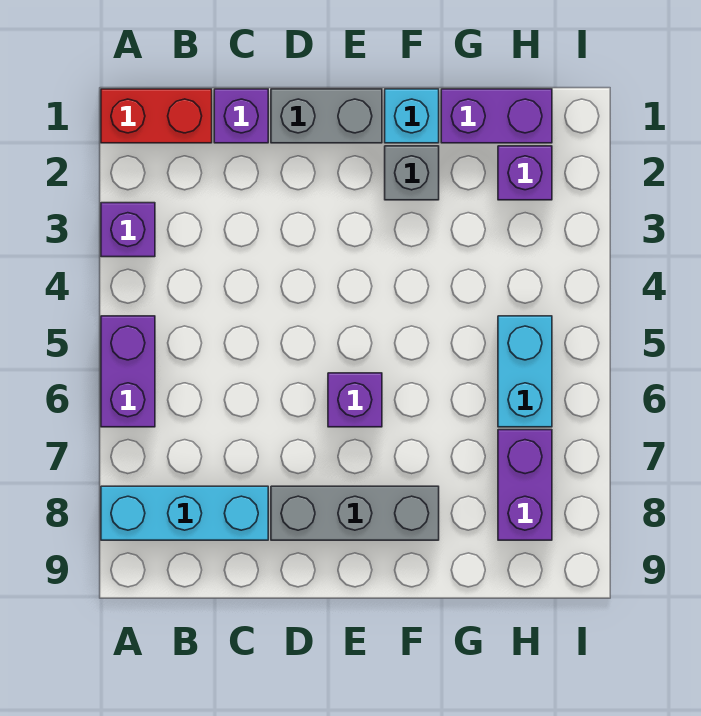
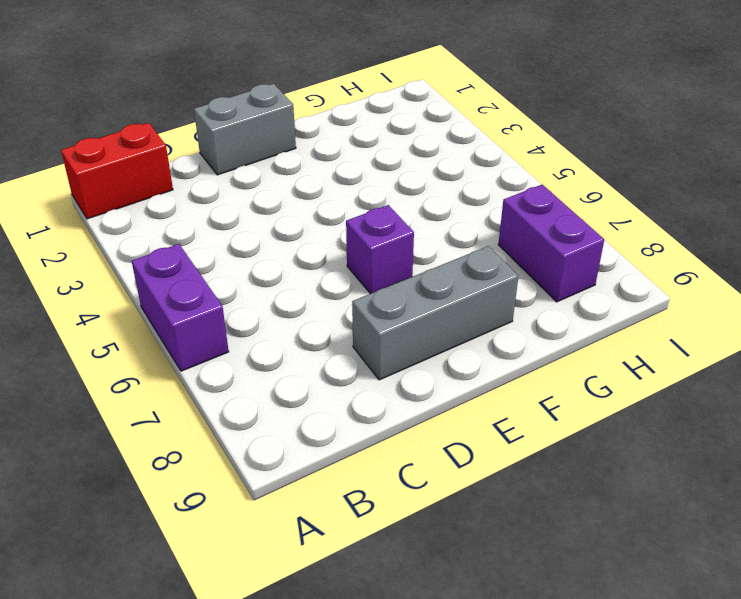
none -> purple brick A3 level 1
none -> cyan brick A8:C8 level 1
none -> purple brick C1 level 1

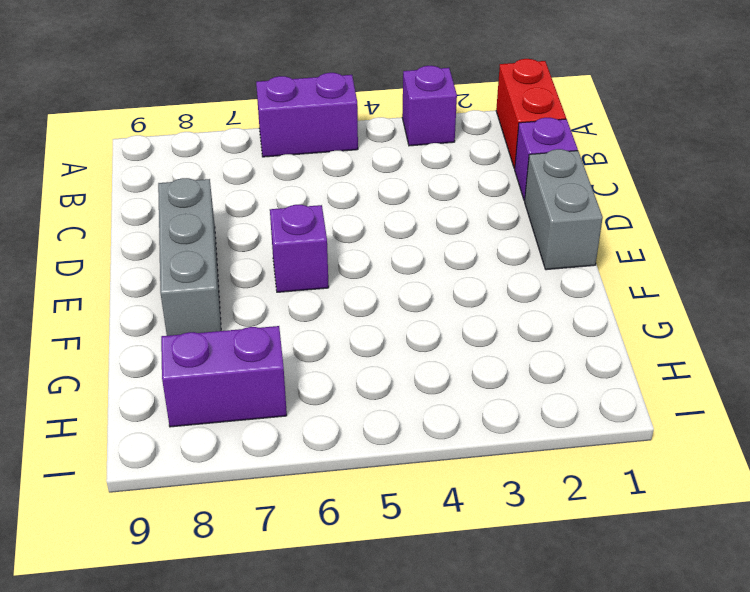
none -> cyan brick A8:C8 level 1
none -> cyan brick F1 level 1
none -> grey brick F2 level 1

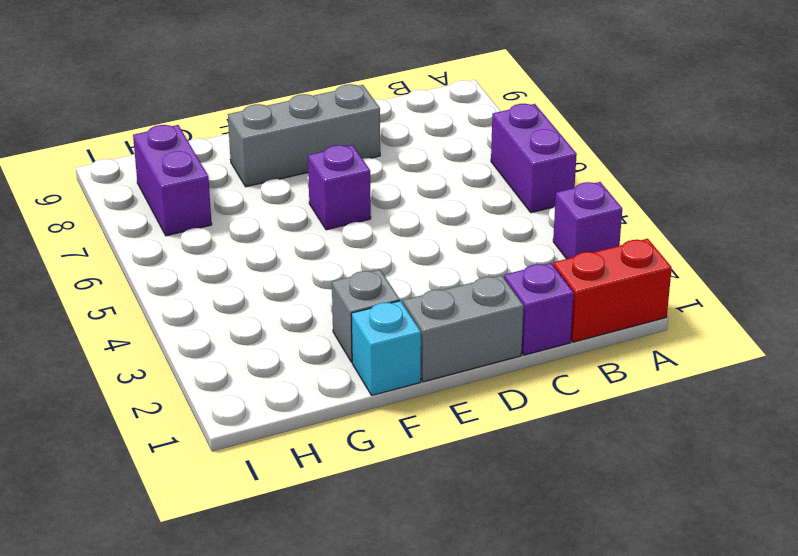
none -> cyan brick A8:C8 level 1
none -> purple brick G1:H1 level 1
none -> purple brick H2 level 1

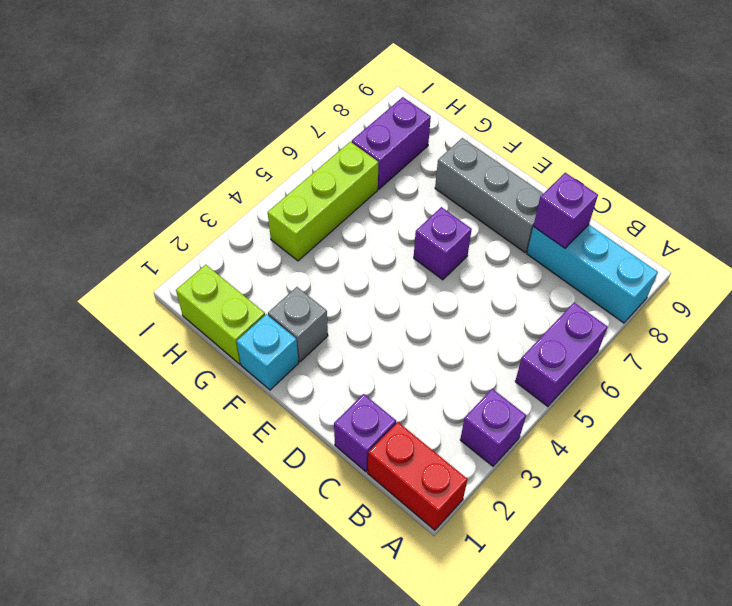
purple brick C8 level 2 -> purple brick H2 level 1
lime brick G1:H1 level 1 -> purple brick G1:H1 level 1
lime brick H4:H6 level 1 -> cyan brick H5:H6 level 1
none -> grey brick D1:E1 level 1

